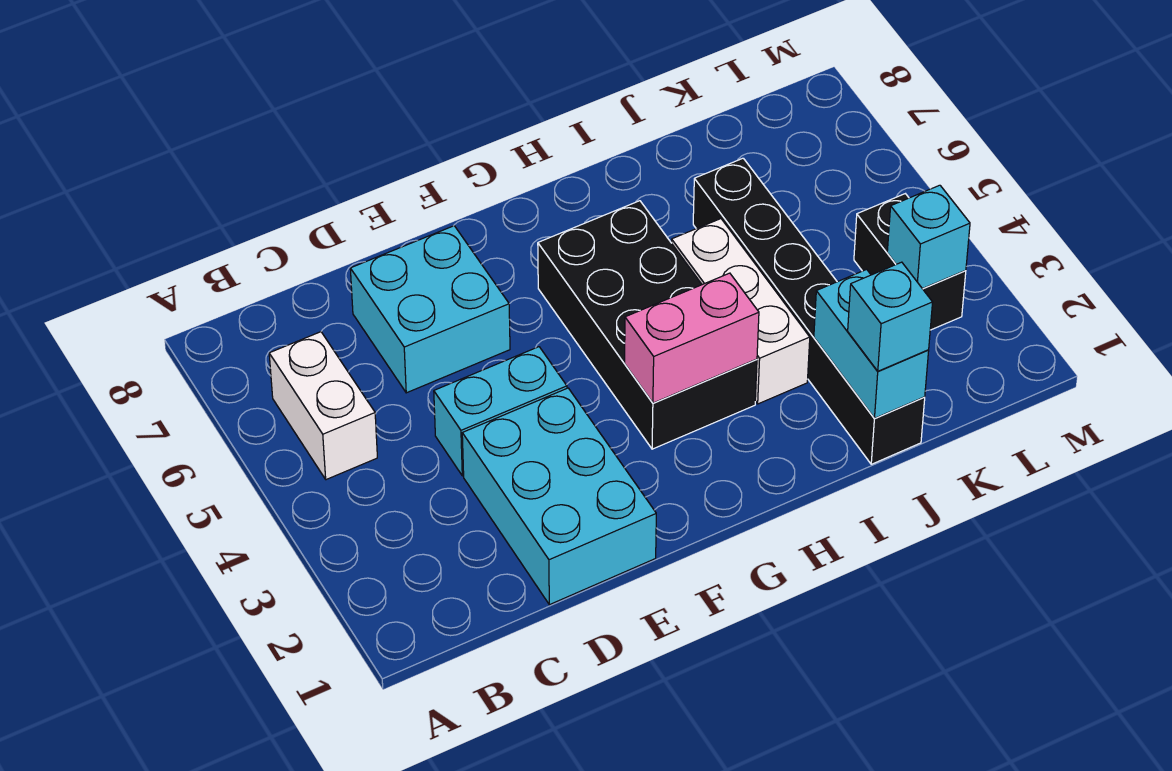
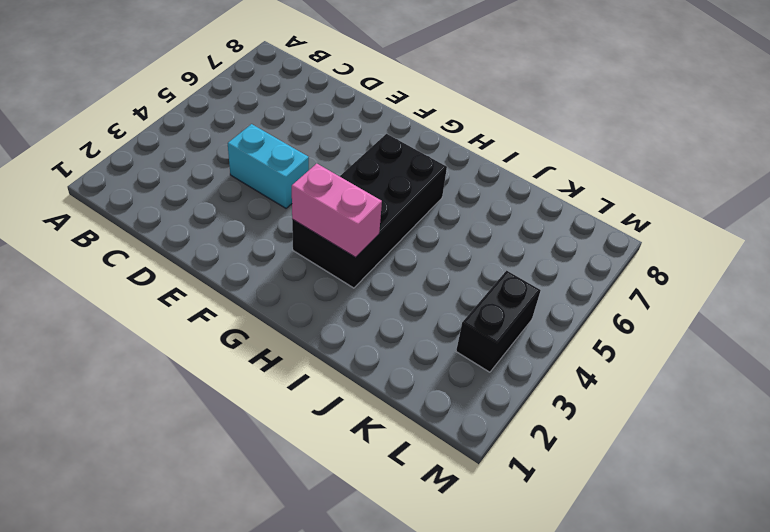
none -> white brick B5:B6 level 1
none -> cyan brick D1:E3 level 1
none -> cyan brick D6:E7 level 1

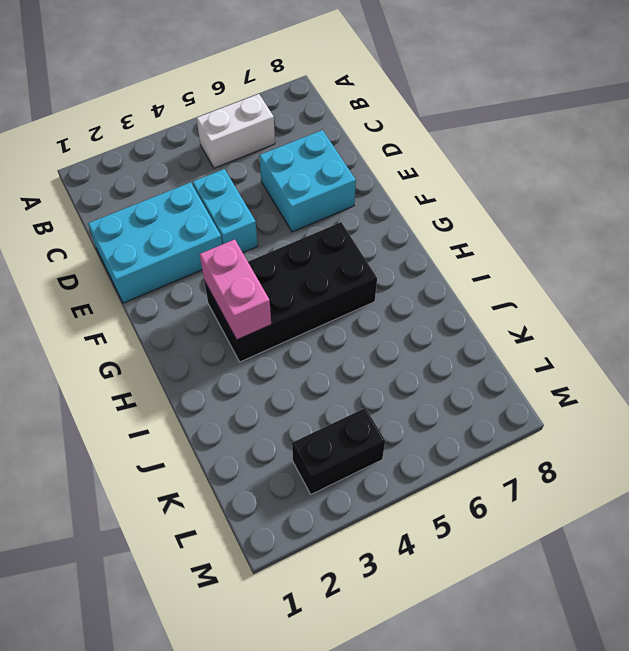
none -> white brick I3:I5 level 1
none -> black brick J1:J6 level 1
none -> cyan brick J1:J2 level 2

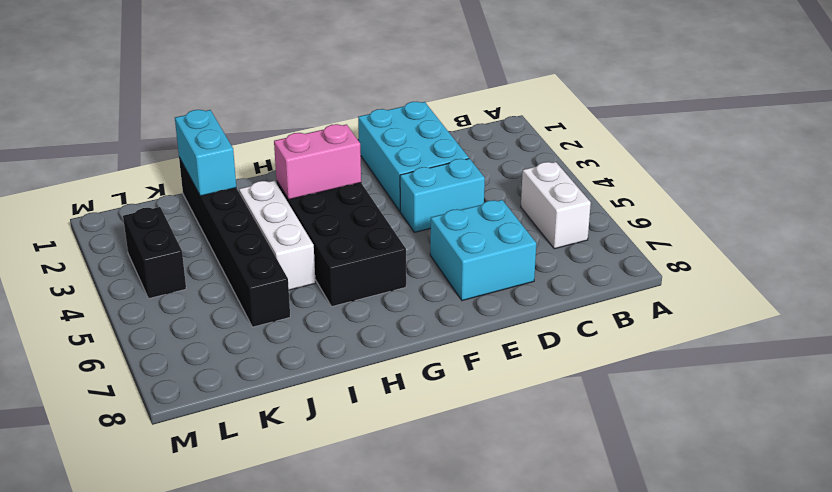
none -> cyan brick L3 level 2
none -> cyan brick J1 level 3

